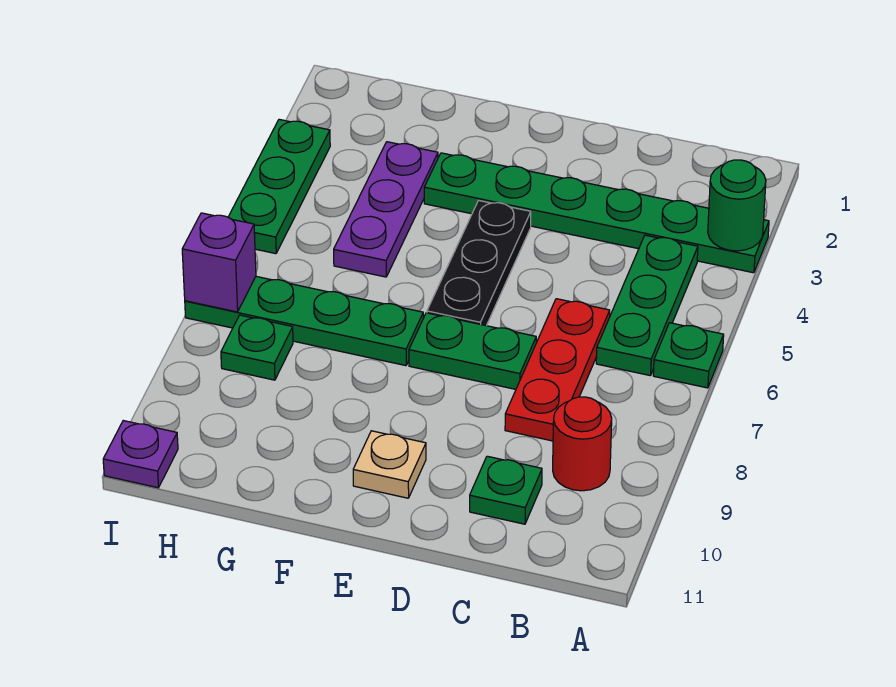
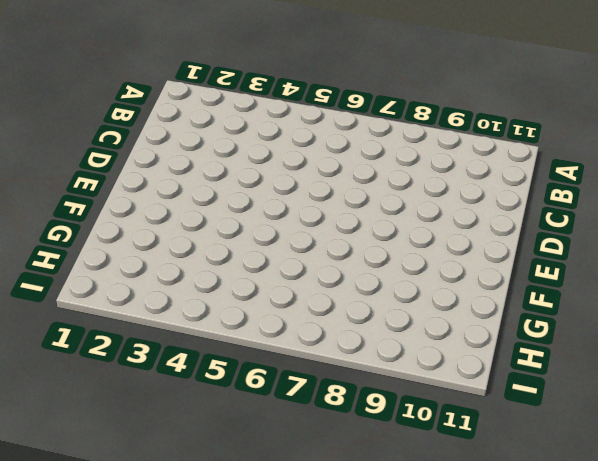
none -> green plate A3:F3 level 1
none -> green plate A6 level 1
none -> green plate B4:B6 level 1

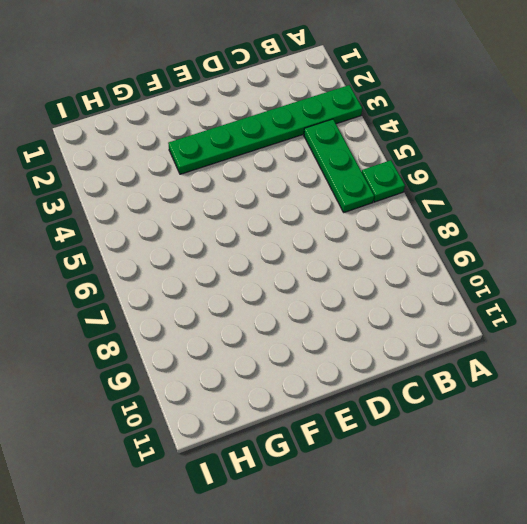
none -> red round brick B9 level 1
none -> red plate C6:C8 level 1
none -> green plate C10 level 1

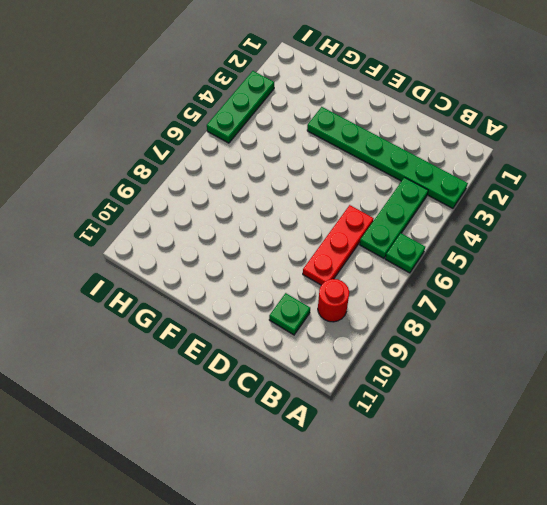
none -> green plate D7:E7 level 1
none -> black plate E4:E6 level 1
none -> tan plate E10 level 1

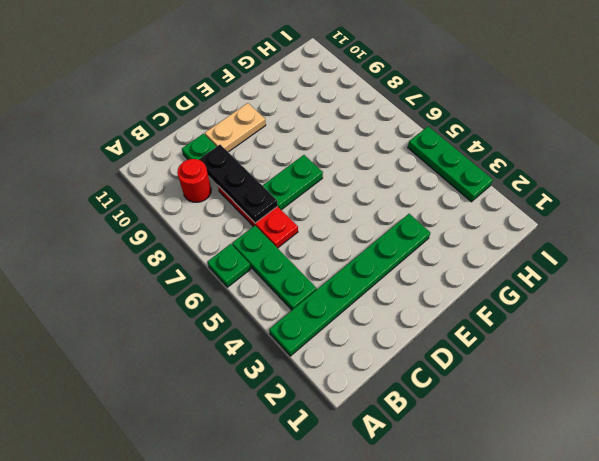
black plate C7:C9 level 2 -> black plate E4:E6 level 1
tan plate D10:E10 level 1 -> tan plate E10 level 1
none -> green plate F7:I7 level 1
none -> purple plate G3:G5 level 1
none -> green plate H8 level 1

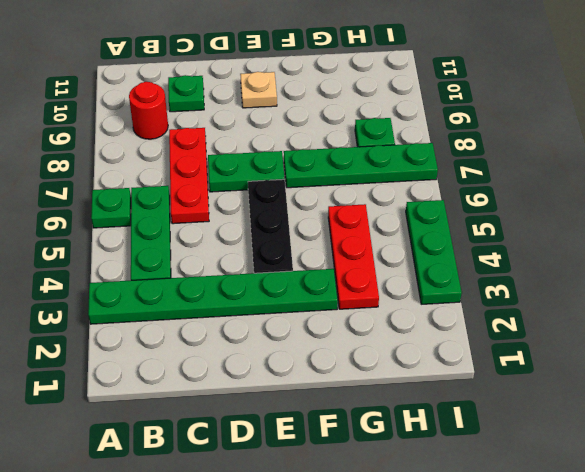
red plate G3:G5 level 1 -> purple plate G3:G5 level 1
none -> purple plate I11 level 1
none -> green round brick A3 level 2
none -> purple brick I7 level 2

